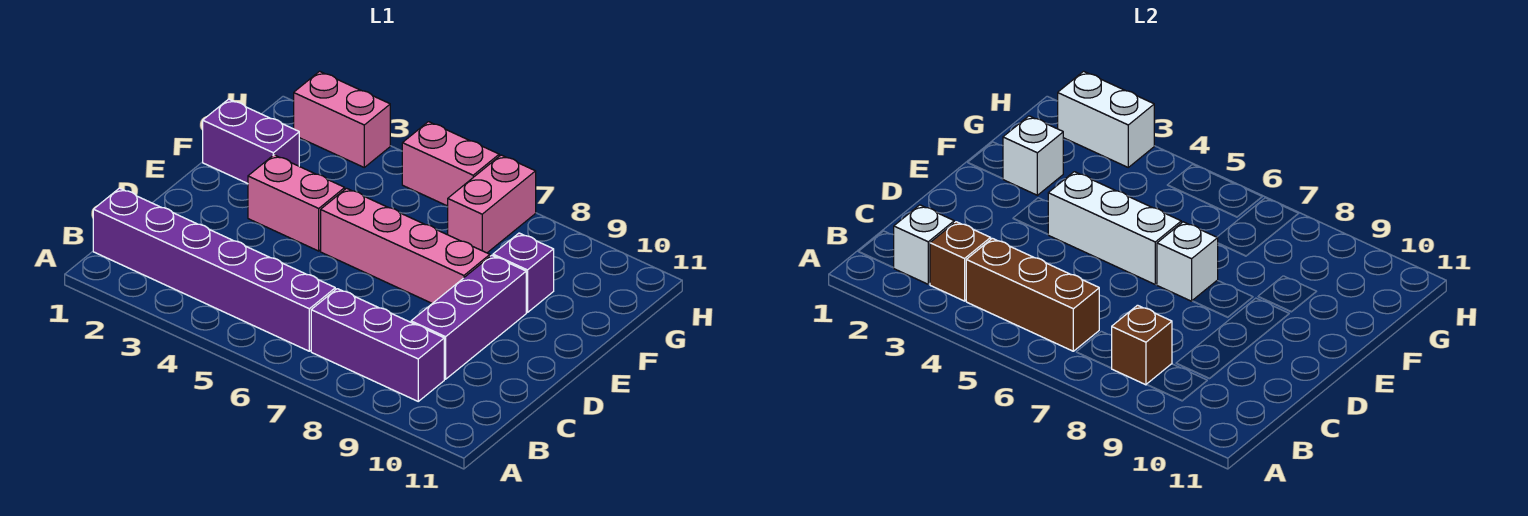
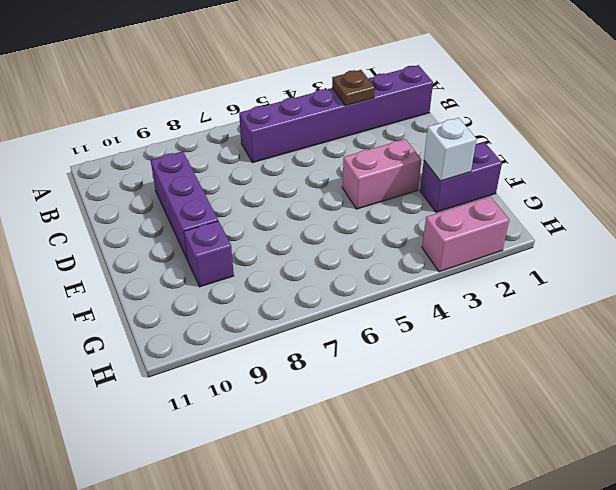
brown plate B3 level 2 -> brown brick B3 level 2
none -> purple brick B7:B9 level 1
none -> pink brick E5:E8 level 1
none -> pink brick G7:H7 level 1

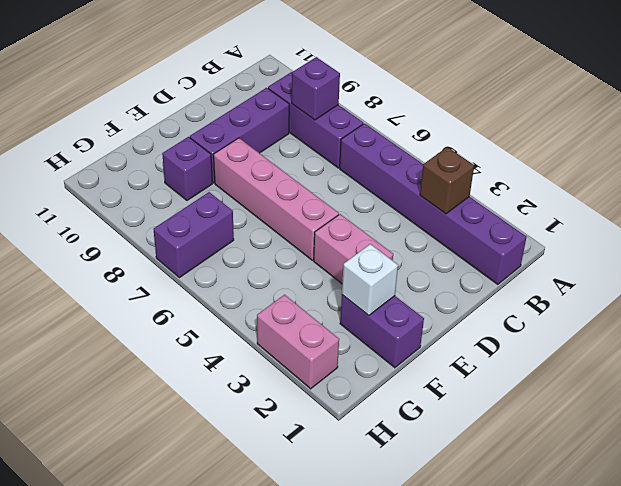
purple brick B8 level 2 -> brown brick B8 level 2
purple brick G7:H7 level 1 -> pink brick G7:H7 level 1
none -> pink brick H5:H6 level 1
none -> white brick B2 level 2
none -> brown brick B4:B6 level 2

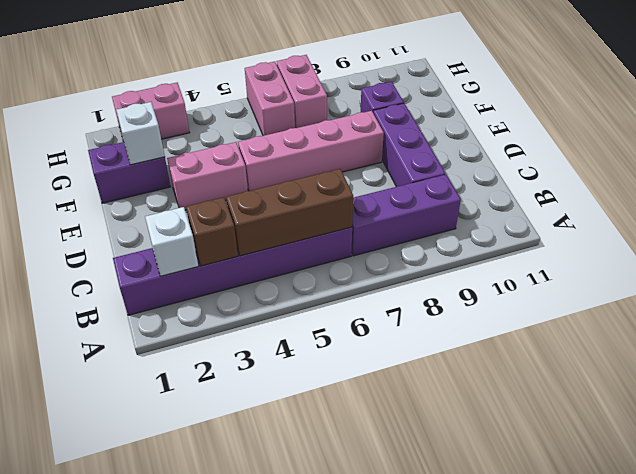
pink brick G6:H6 level 1 -> pink brick H5:H6 level 1
none -> brown brick B8 level 2
none -> white brick E4:E6 level 2
none -> white brick E7 level 2

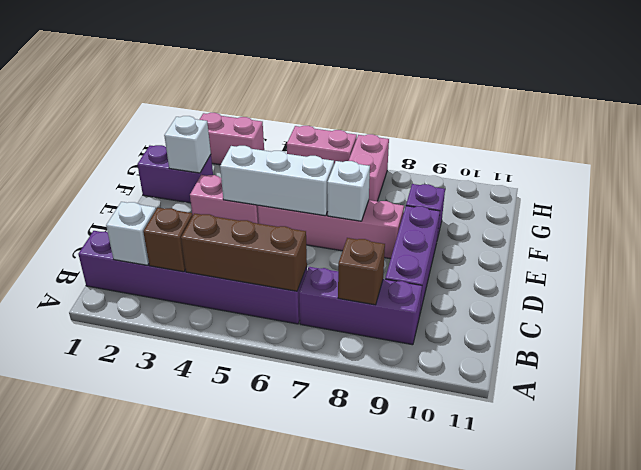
none -> white brick H2:H3 level 2

